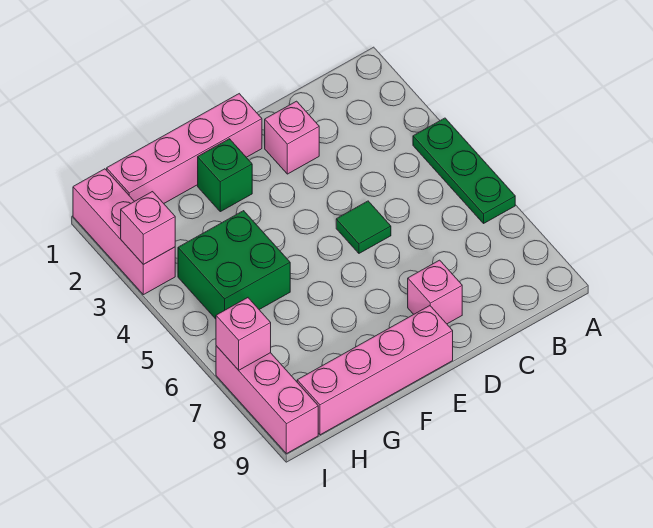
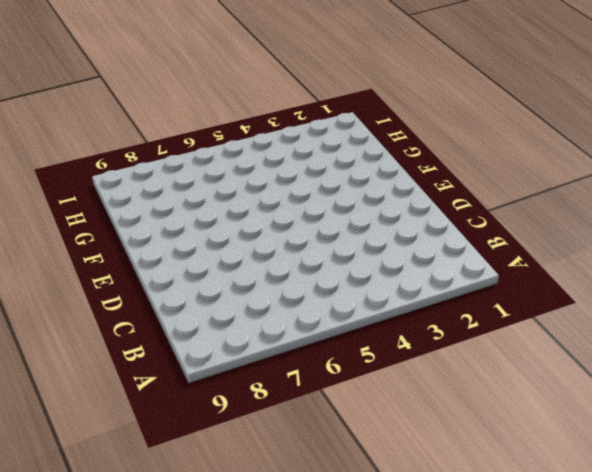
none -> green plate A4:A6 level 1
none -> pink brick D2 level 1
none -> green tile D5 level 1

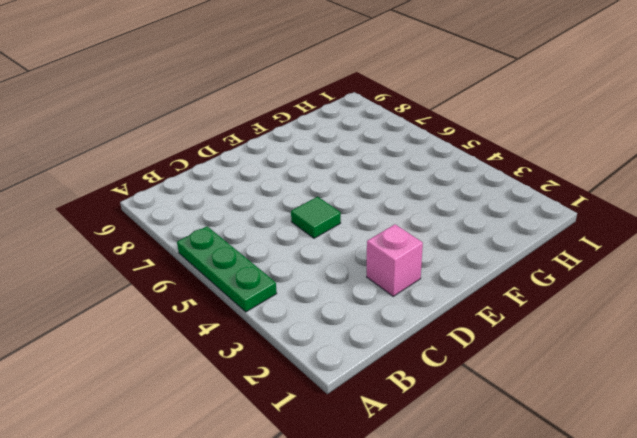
none -> pink brick D8 level 1
none -> pink brick E1:H1 level 1
none -> pink brick E9:H9 level 1

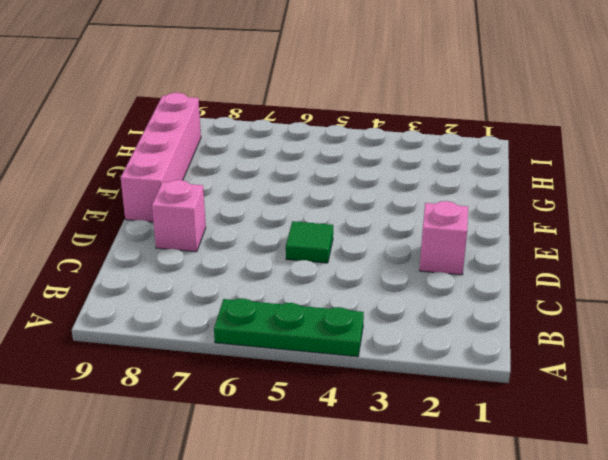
none -> pink brick E1:H1 level 1
none -> green brick F2 level 1
none -> green brick G4:H5 level 1

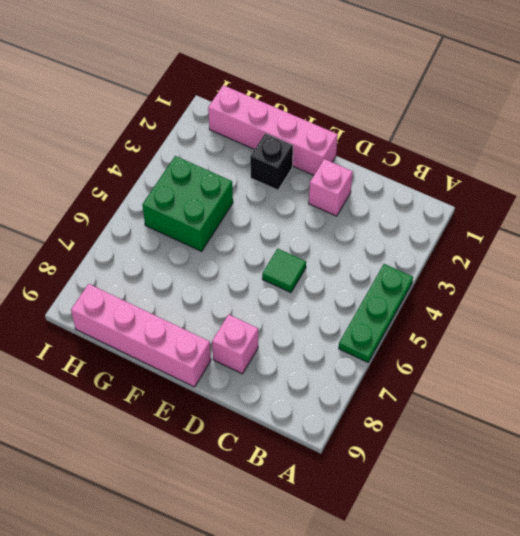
black brick F2 level 1 -> green brick F2 level 1
none -> pink brick I1:I3 level 1
none -> pink brick I7:I9 level 1
none -> pink brick I3 level 2

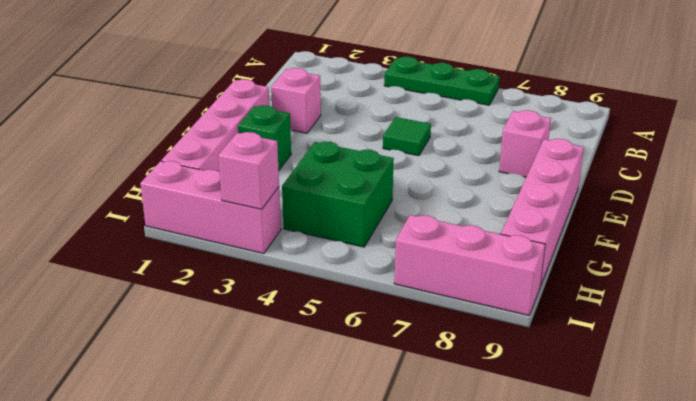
none -> pink brick I7 level 2

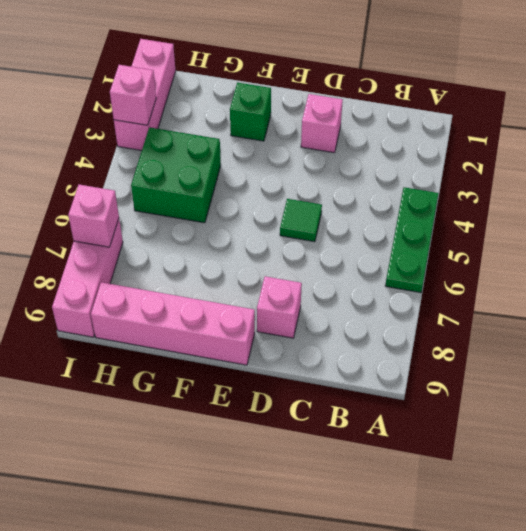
none -> pink brick E1:H1 level 1

